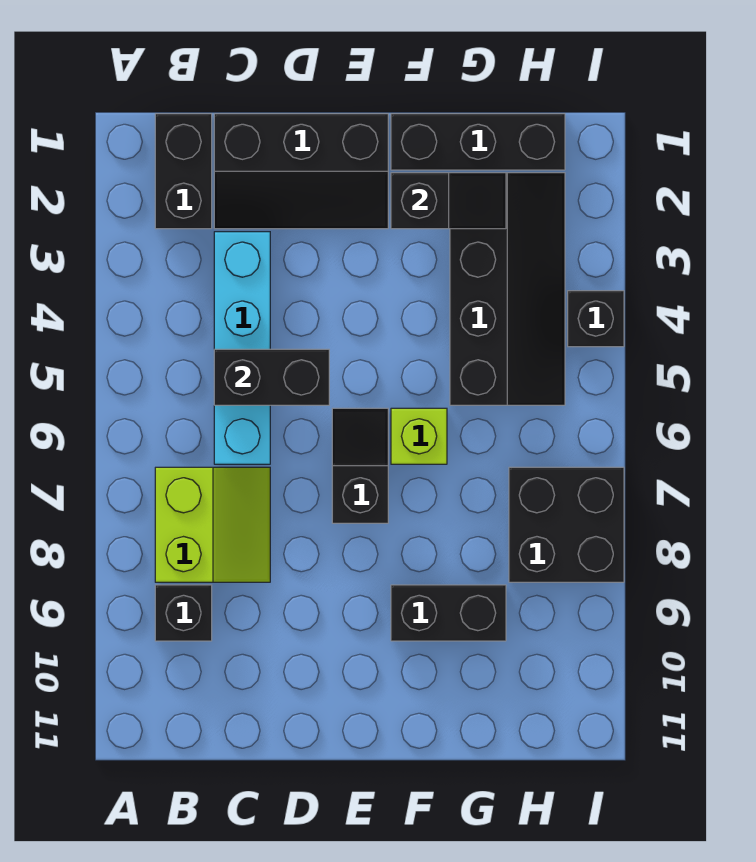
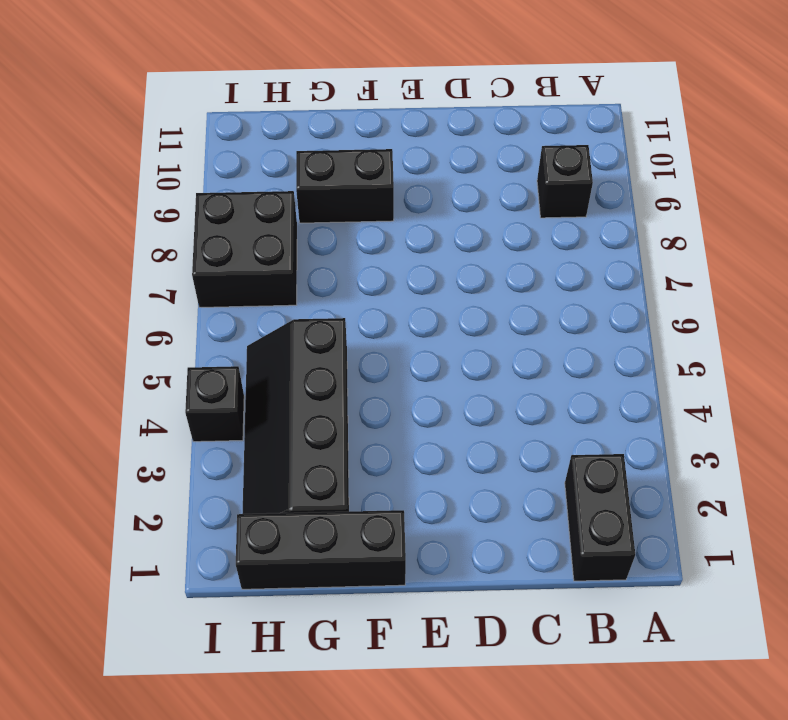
none -> lime slope B7:C8 level 1 top B
none -> black slope C1:E2 level 1 top 1
none -> cyan brick C3:C6 level 1

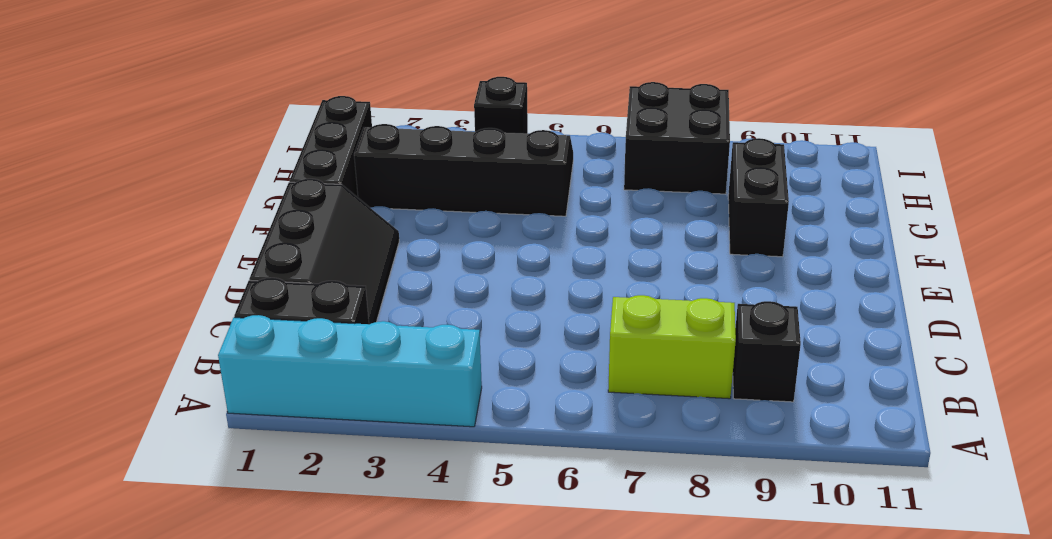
cyan brick A1:A4 level 1 -> cyan brick C3:C6 level 1
none -> black slope E6:E7 level 1 top 7
none -> lime brick F6 level 1
none -> black brick C5:D5 level 2

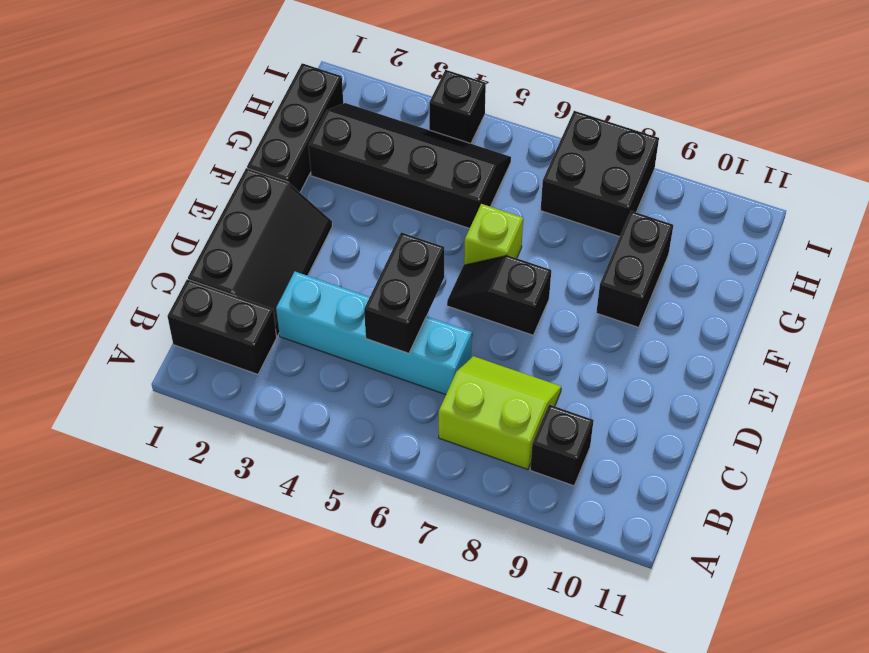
none -> black slope F2:G2 level 2 top F

